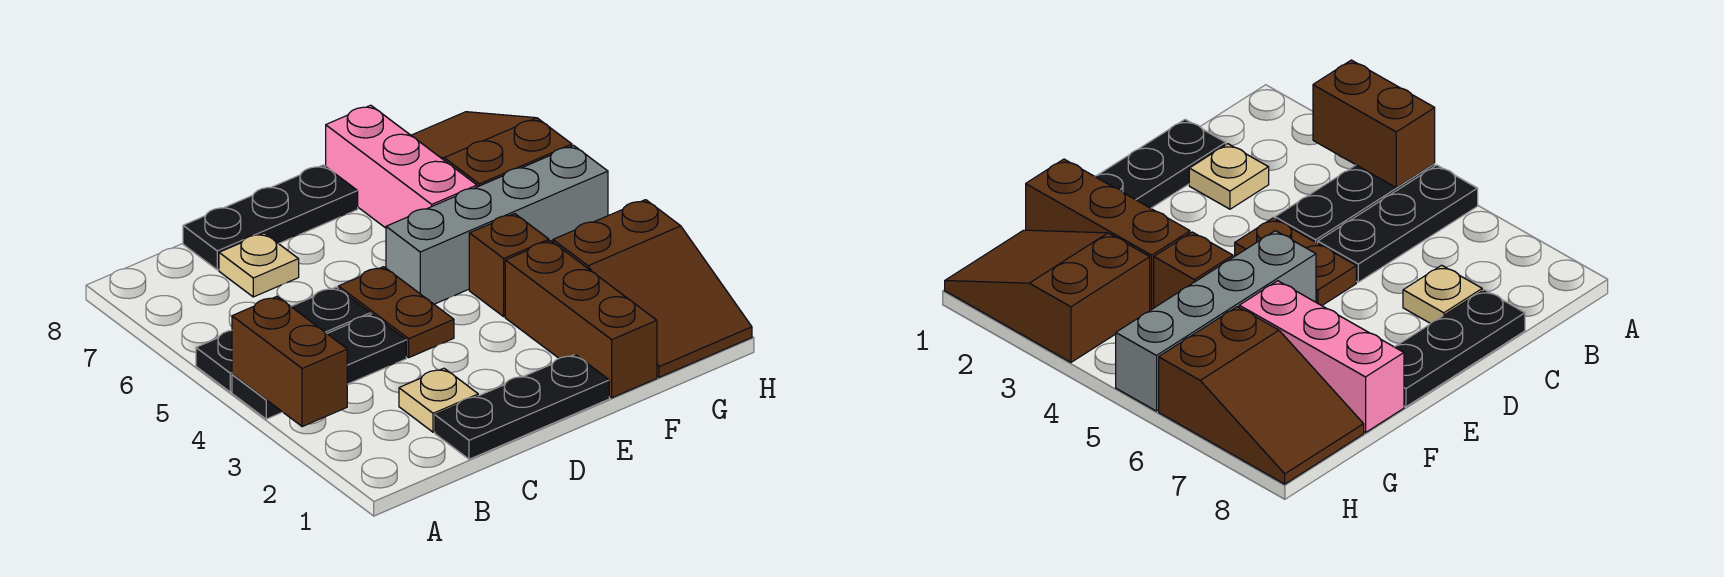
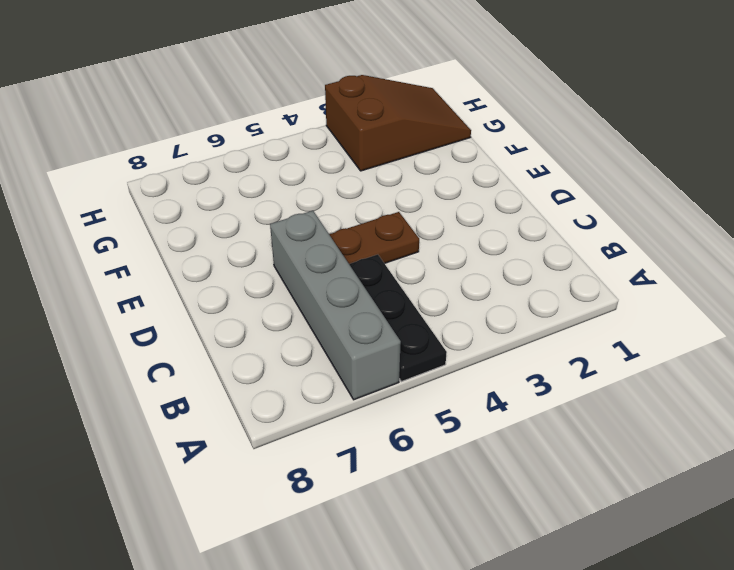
grey brick A6:D6 level 1 -> grey brick E5:H5 level 1
none -> black plate A4:C4 level 1
none -> black plate C1:E1 level 1
none -> tan plate C2 level 1

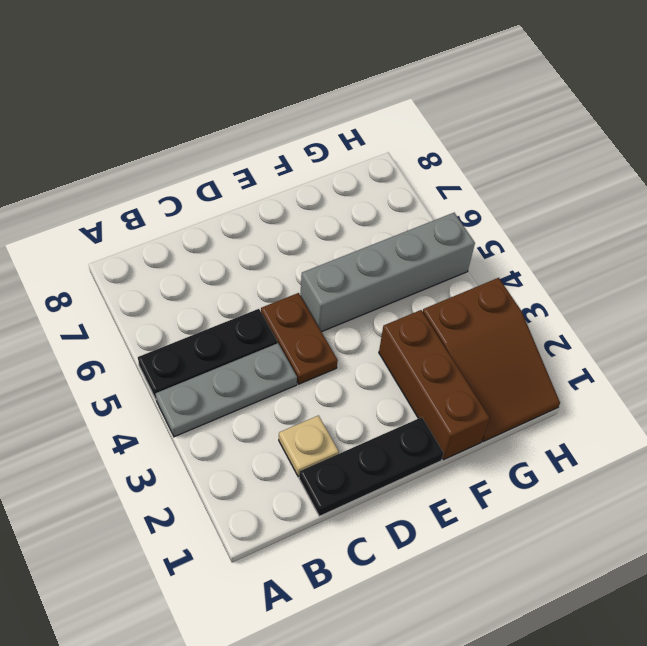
grey plate A4:C4 level 1 -> black plate A4:C4 level 1
none -> tan plate C7 level 1
none -> black plate C8:E8 level 1
none -> brown brick F4 level 1

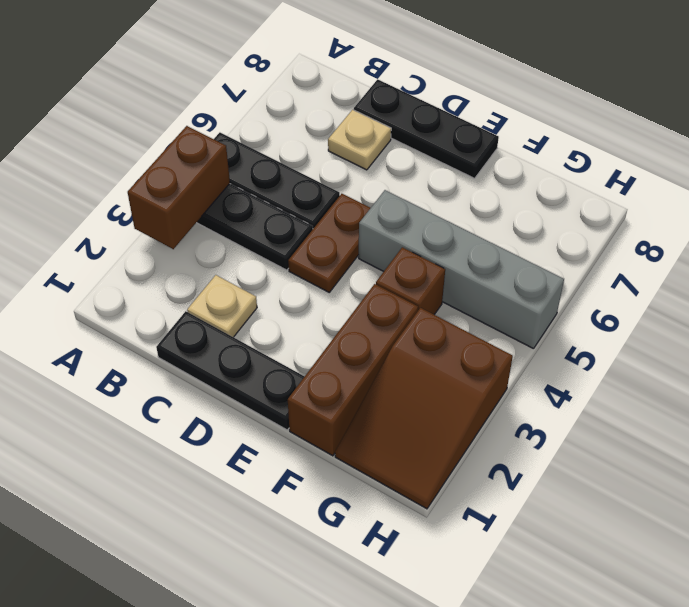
none -> pink brick F6:F8 level 1
none -> brown slope G6:H8 level 1 top 6

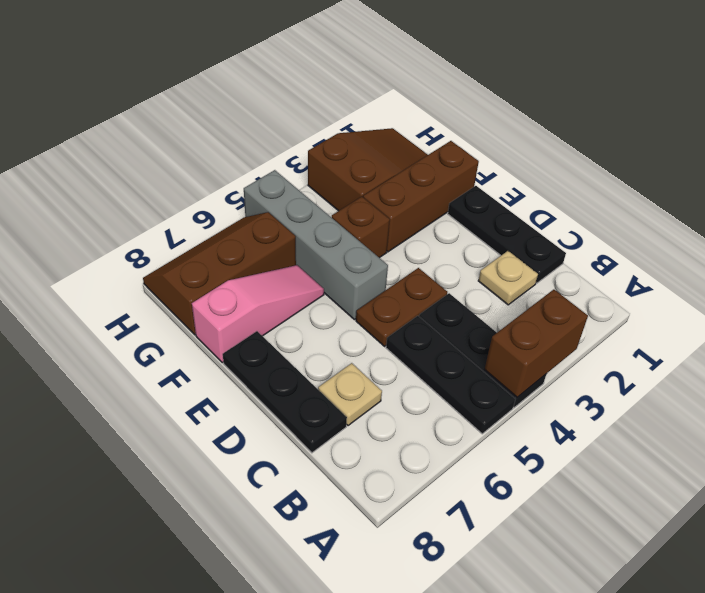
pink slope F6:F8 level 1 top 8 -> pink brick F6:F8 level 1
brown slope G6:H8 level 1 top G -> brown slope G6:H8 level 1 top 6

